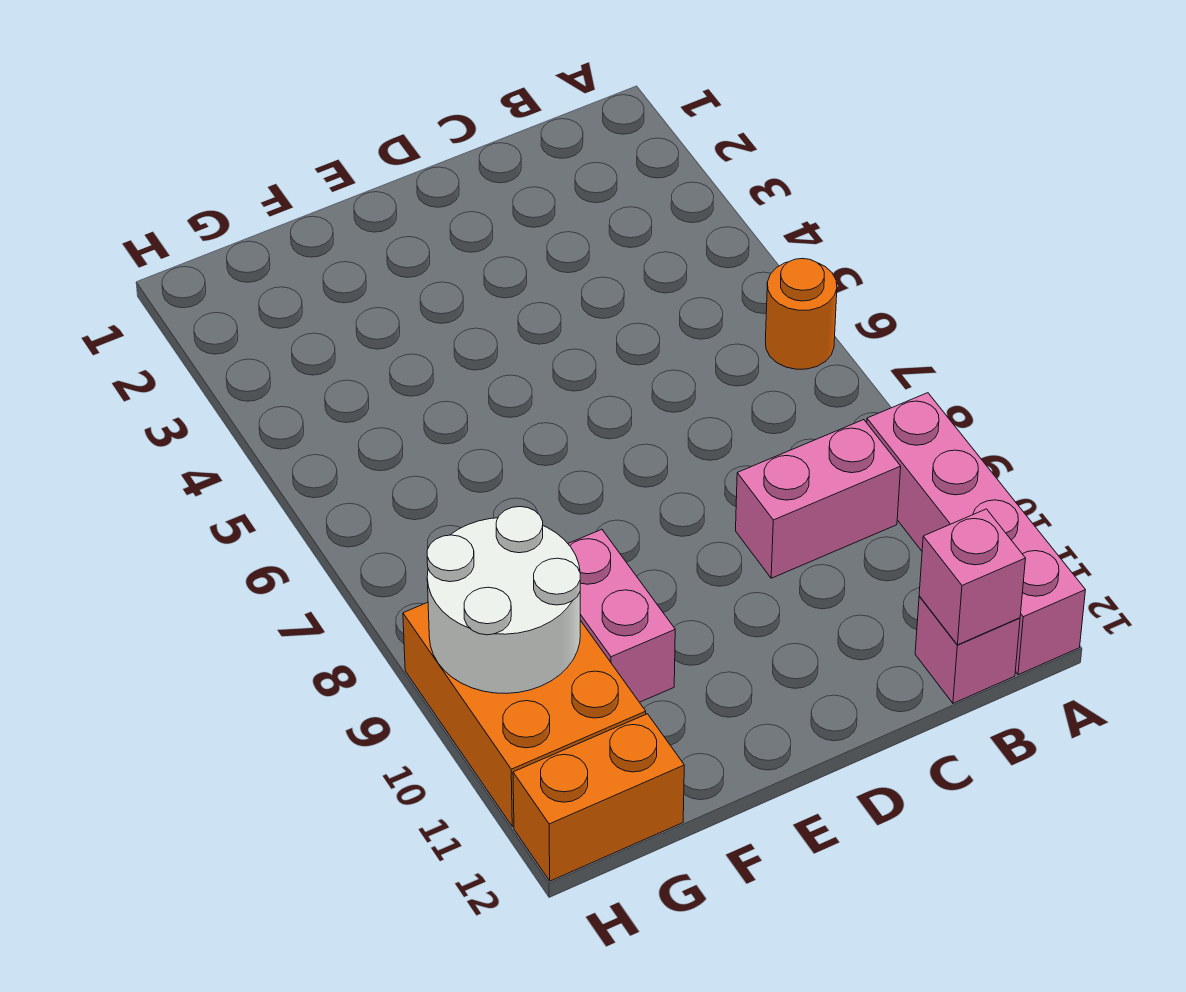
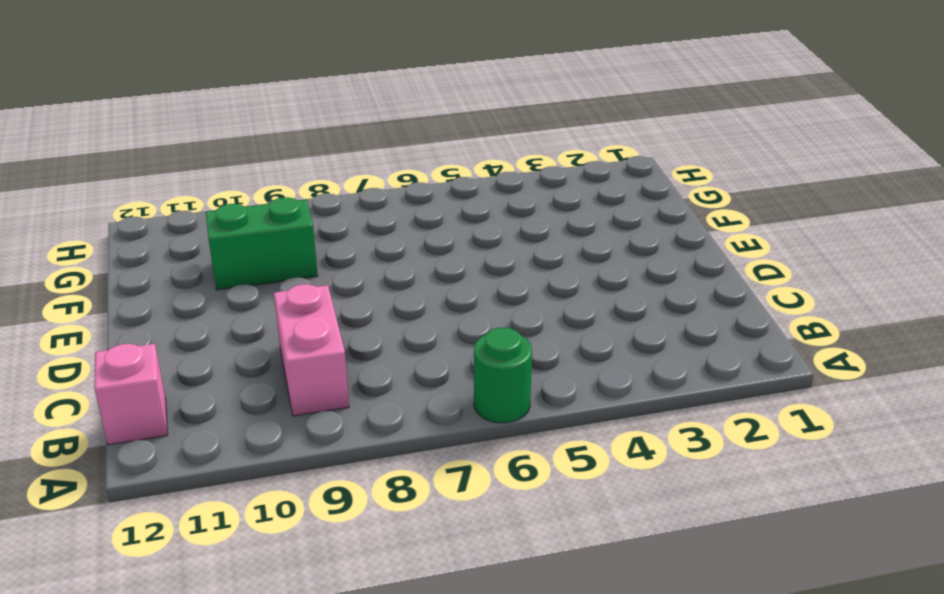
green round brick A6 level 1 -> orange round brick A6 level 1
green brick F9:F10 level 1 -> pink brick F9:F10 level 1
none -> pink brick A9:A12 level 1
none -> orange brick G9:H11 level 1

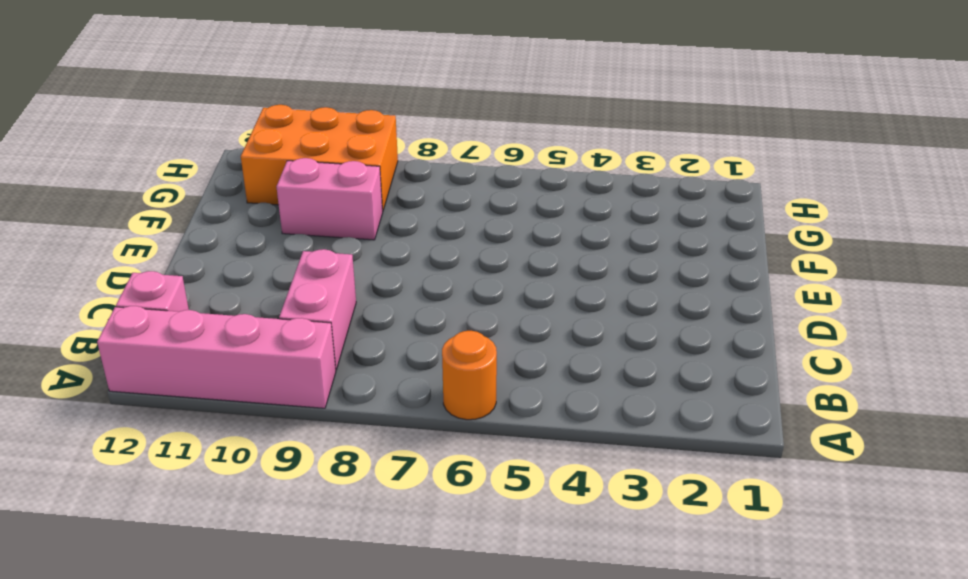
none -> orange brick G12:H12 level 1
none -> pink brick B12 level 2

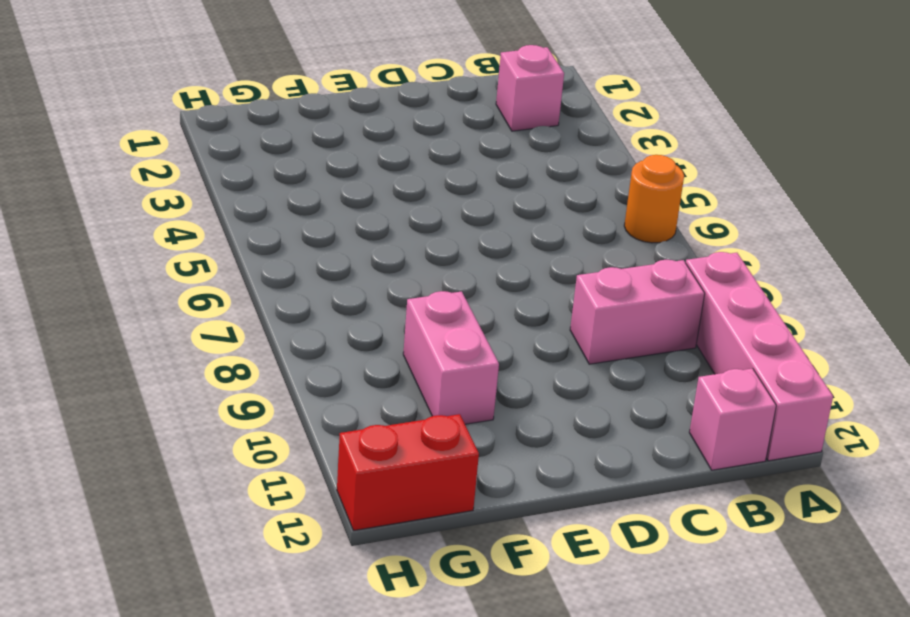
pink brick B2 level 1 -> pink brick B12 level 2
red brick G12:H12 level 1 -> orange brick G12:H12 level 1
none -> orange brick G9:H11 level 1
none -> white round brick G9:H10 level 2

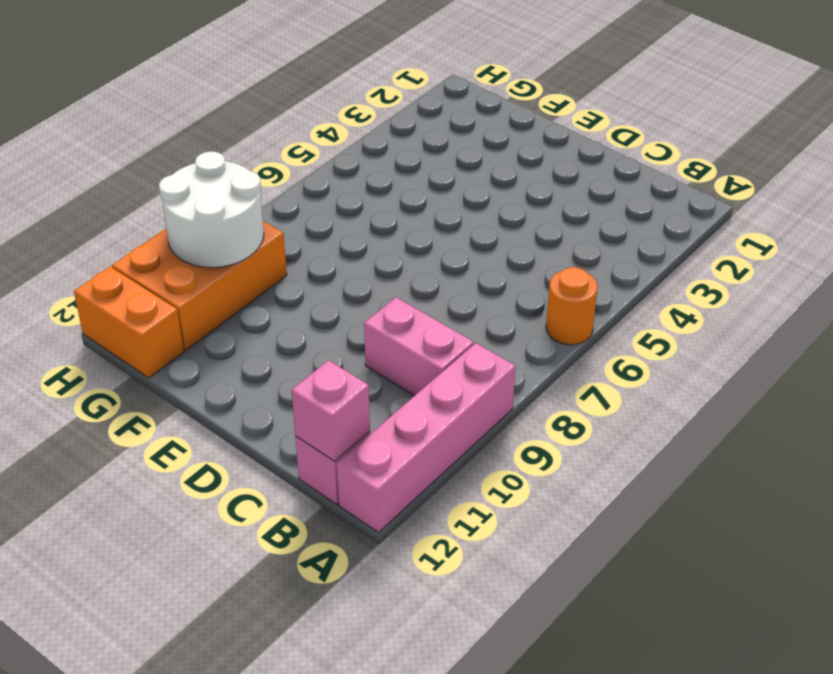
none -> pink brick F9:F10 level 1

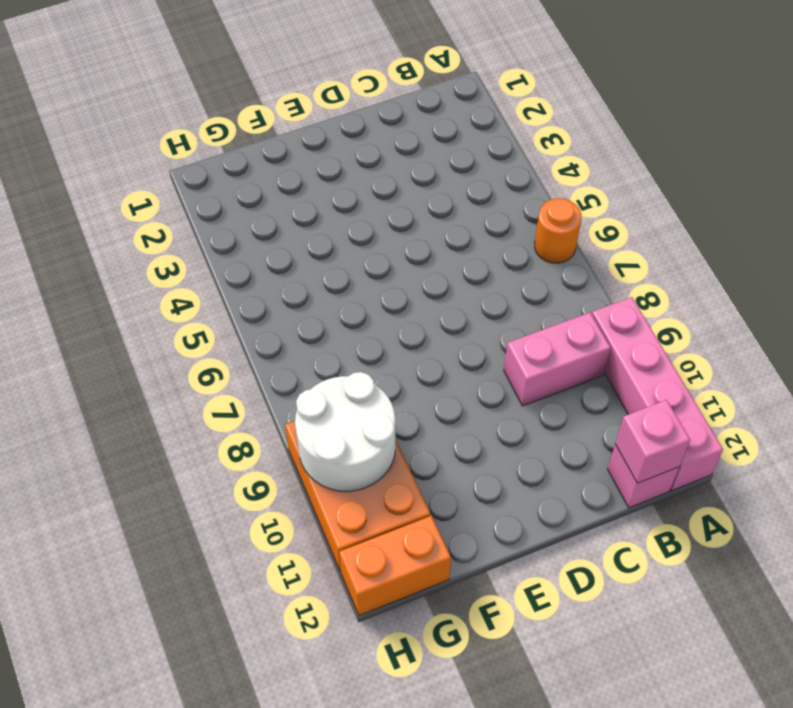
none -> pink brick F9:F10 level 1

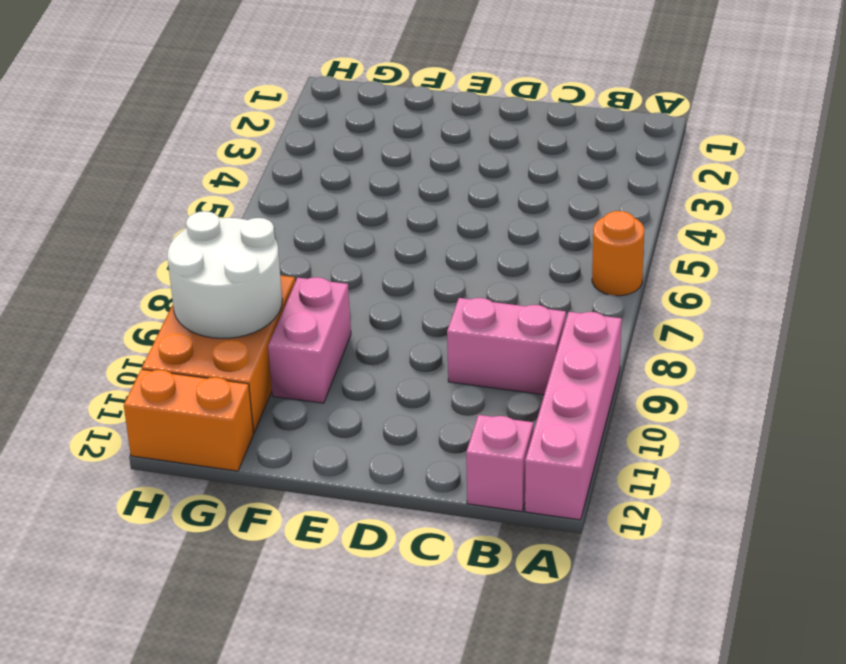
none -> pink brick B12 level 2

